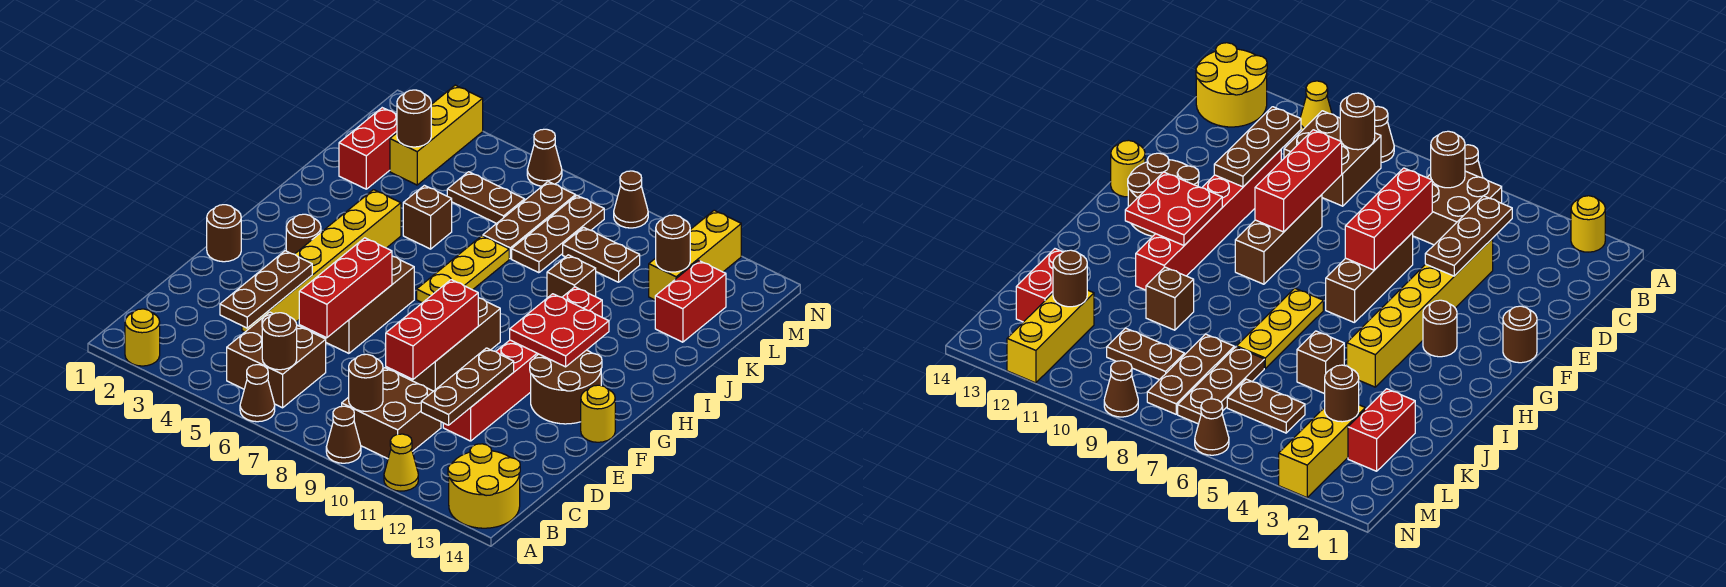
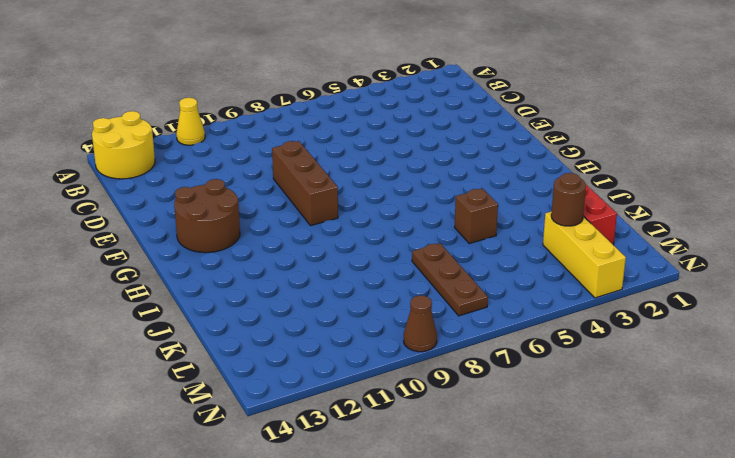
none -> yellow round brick A2 level 1
none -> brown cone A6 level 1
none -> brown cone A9 level 1
none -> brown brick B5:C6 level 1

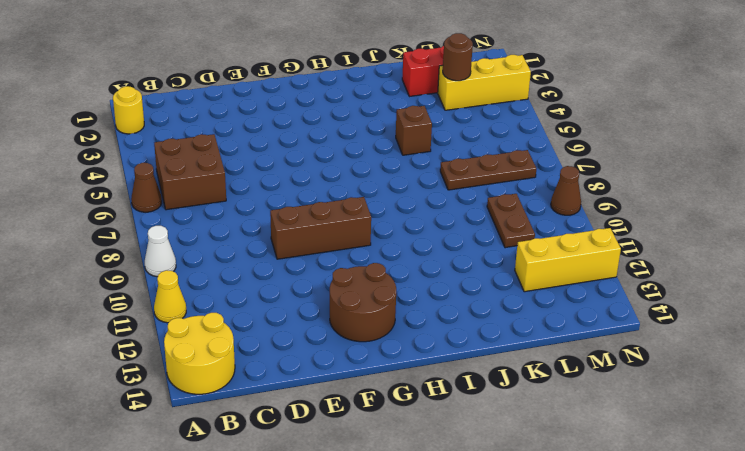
white cone A9 level 1 -> brown cone A9 level 1
none -> brown brick B9:C10 level 1
none -> yellow brick D4:I4 level 1
none -> red brick D11:I11 level 1
none -> brown brick E6:G6 level 1

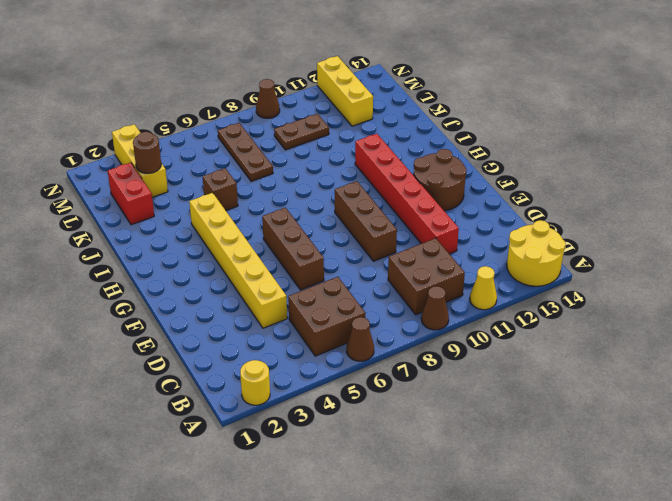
none -> brown round brick F1 level 1
none -> yellow round brick F14 level 1
none -> brown round brick G3 level 1
none -> yellow plate H7:J7 level 1

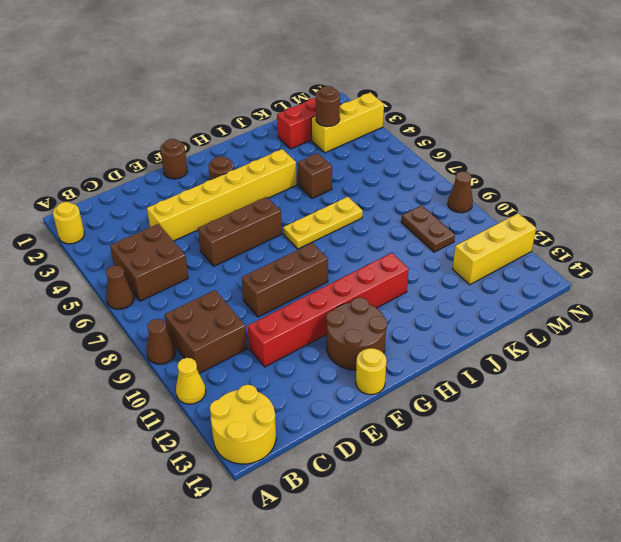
none -> brown brick J10 level 1
none -> brown plate K7:M7 level 1
none -> brown plate K8:M8 level 1
none -> red brick K13:L13 level 1

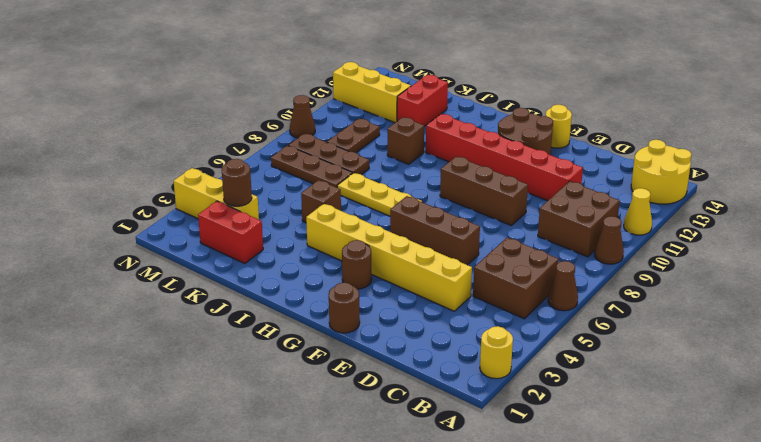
red brick K12:K13 level 1 -> red brick K13:L13 level 1
none -> brown plate L5:L6 level 1
none -> brown cone N6 level 1
none -> brown round brick B6 level 2
none -> brown round brick B9 level 2

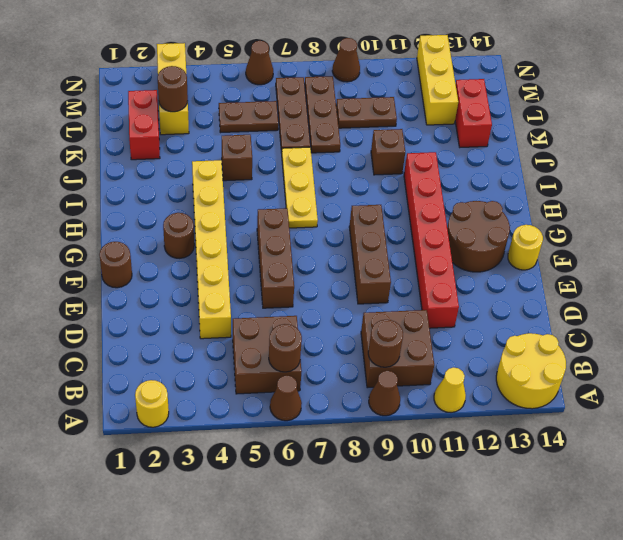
none -> brown plate C4:E4 level 2
none -> brown plate C11:E11 level 2
none -> red brick D6:F6 level 2
none -> red brick D9:F9 level 2

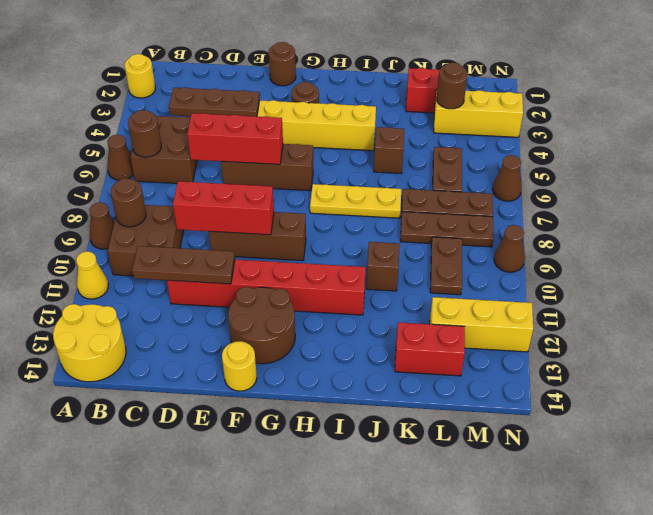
none -> red plate G11:H12 level 2
none -> brown round brick L12 level 2

